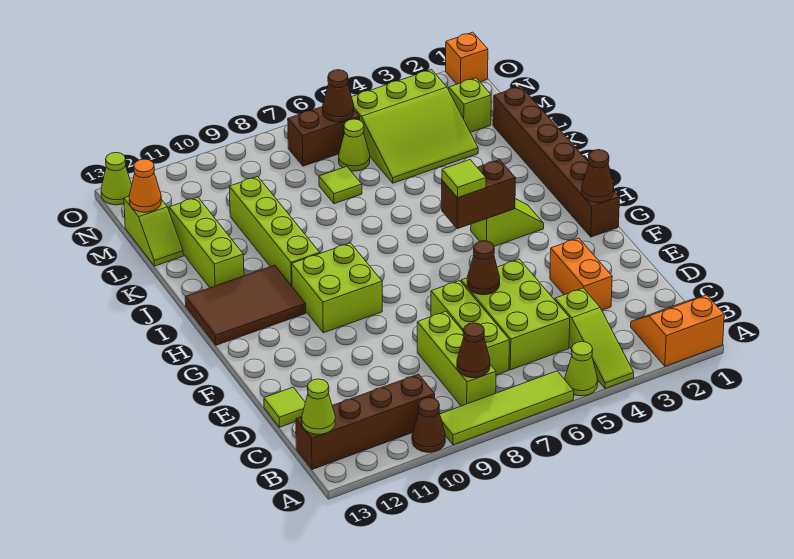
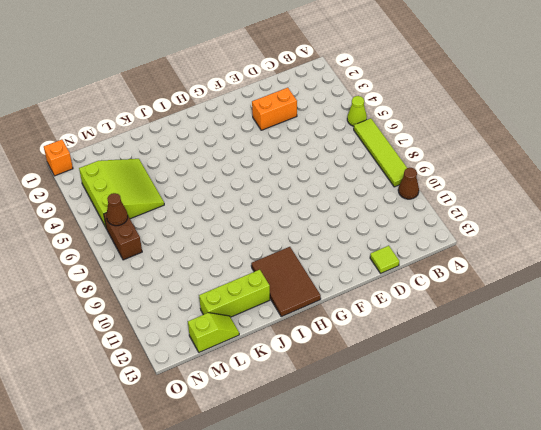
none -> orange slope A1:B2 level 1 top A
none -> lime slope A4:C4 level 1 top C
none -> lime brick B8:D8 level 1
none -> brown brick B10:B13 level 1

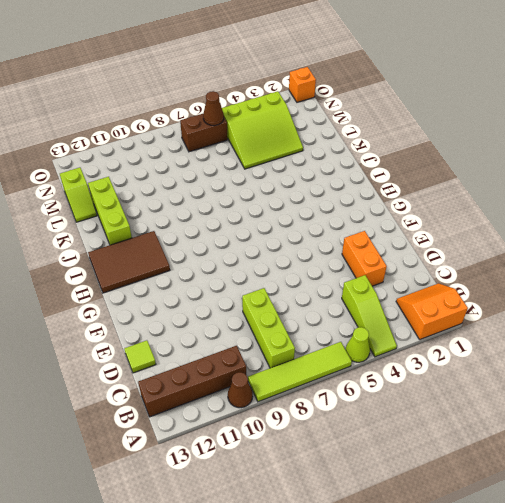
none -> lime brick C5:E6 level 1
none -> lime brick C7:E7 level 1
none -> brown brick G1:L1 level 1
none -> lime brick G9:H10 level 1

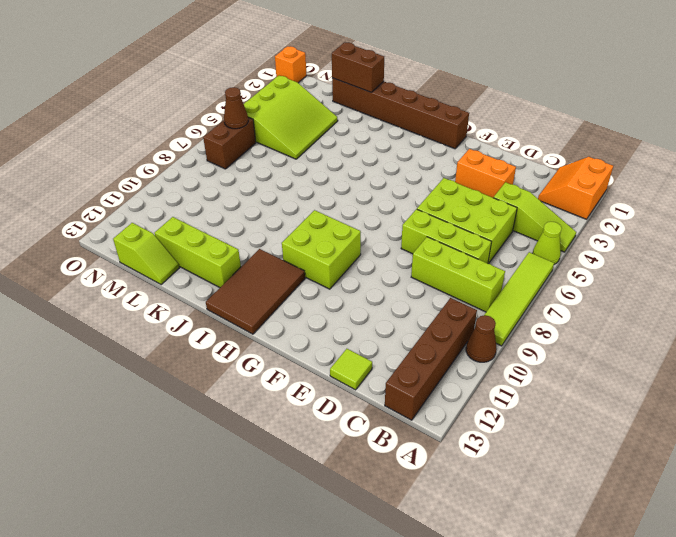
brown brick K1:L1 level 2 -> brown brick H4:H5 level 2
none -> lime slope H3:H4 level 1 top 4
none -> lime brick I10:L10 level 1
none -> lime tile L7 level 1
none -> lime brick M2 level 1

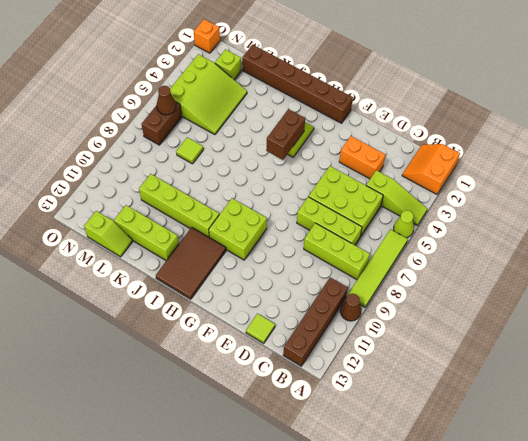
none -> lime cone M6 level 1
none -> lime cone O13 level 1
none -> brown cone B8 level 2
none -> lime cone B13 level 2

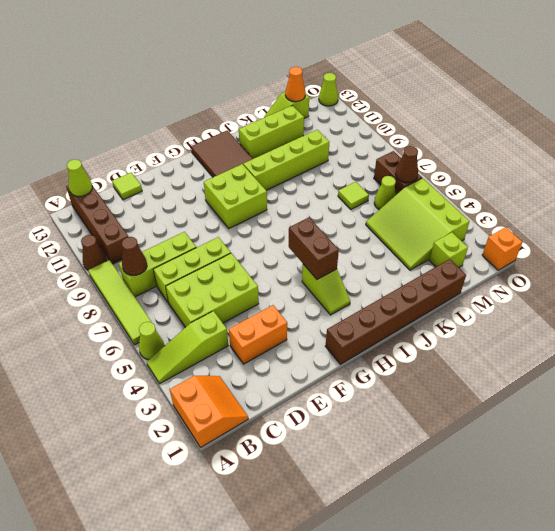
none -> brown cone E6 level 2
none -> brown cone G1 level 2
none -> lime tile H5 level 3

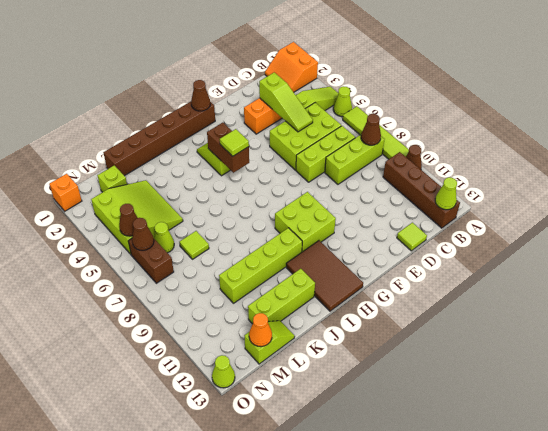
lime slope D3:D5 level 2 top 3 -> none
brown cone N5 level 2 -> brown cone E6 level 2

